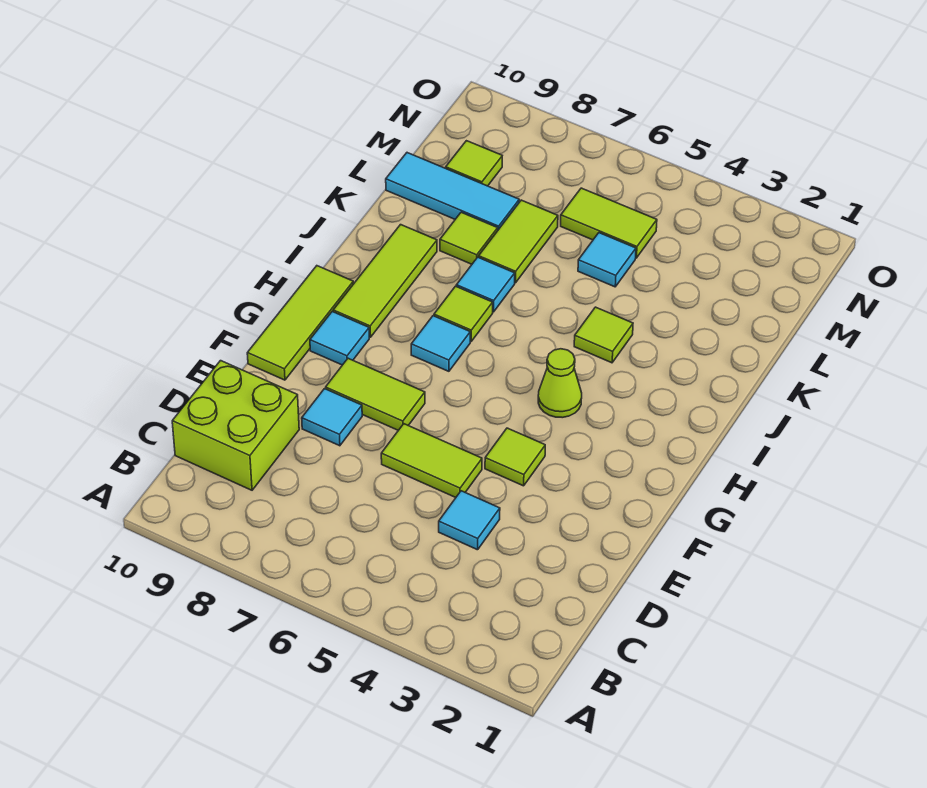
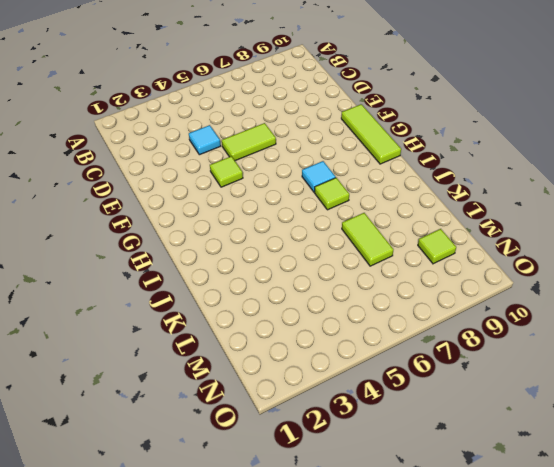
none -> lime brick C9:D10 level 1
none -> cyan tile E8 level 1
none -> lime tile F7:F8 level 1

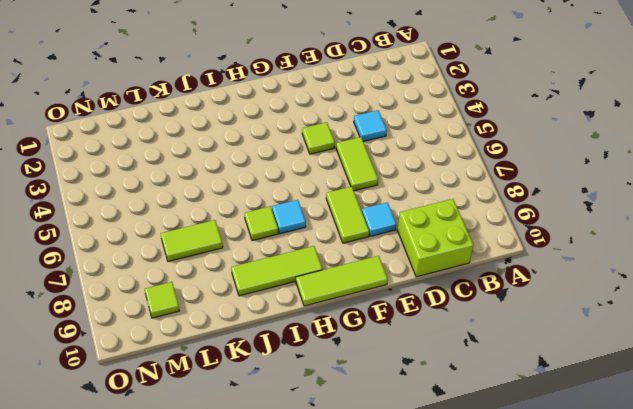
none -> cyan tile G9 level 1
none -> lime cone H4 level 1
none -> lime tile J4 level 1

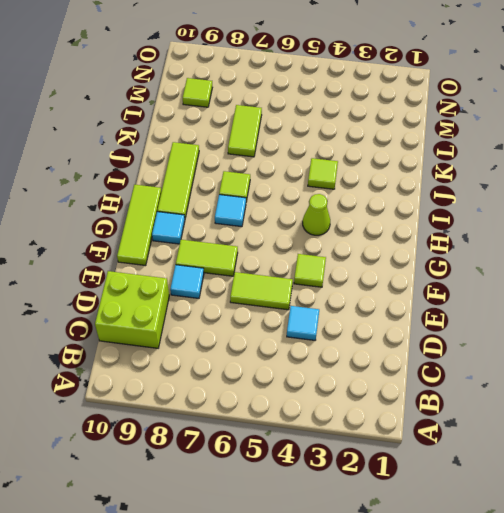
none -> cyan tile J7 level 1
none -> lime tile K8 level 1
none -> cyan tile L5 level 1

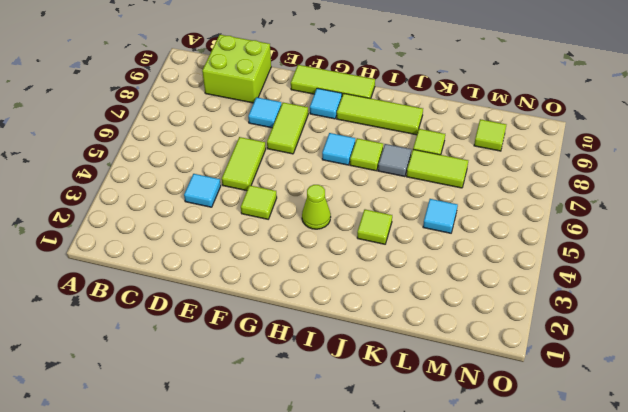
grey tile J7 level 1 -> cyan tile J7 level 1
none -> cyan tile L8:L10 level 1
none -> lime tile M5:M6 level 1

